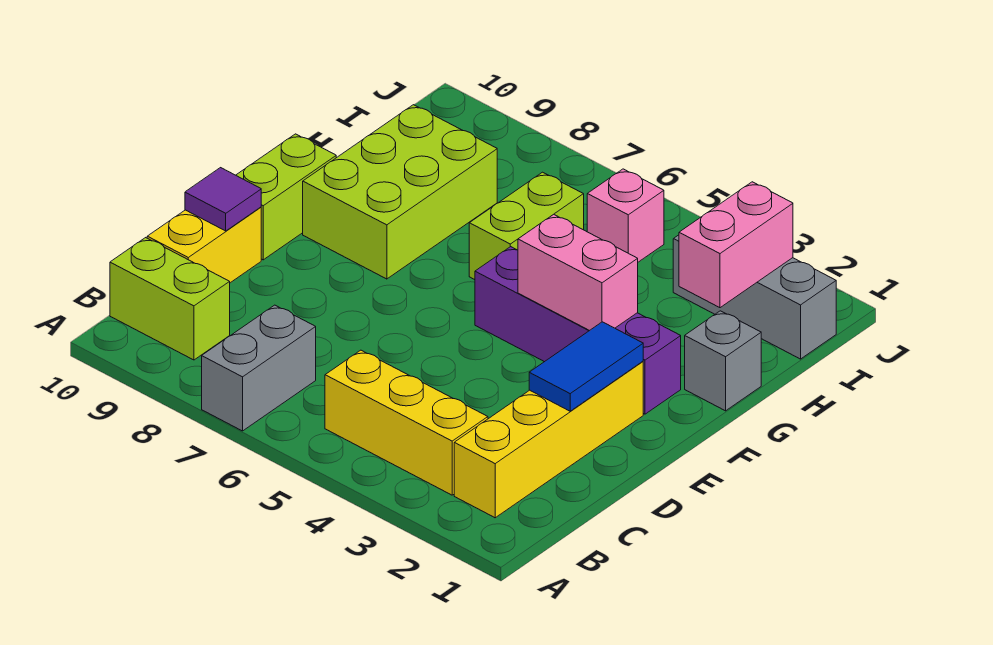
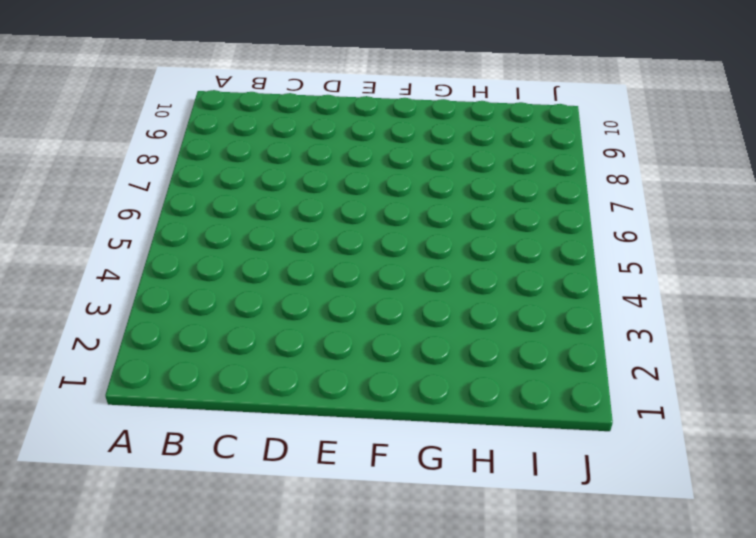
none -> grey brick A7:B7 level 1
none -> yellow brick B2:E2 level 1
none -> yellow brick B3:B5 level 1

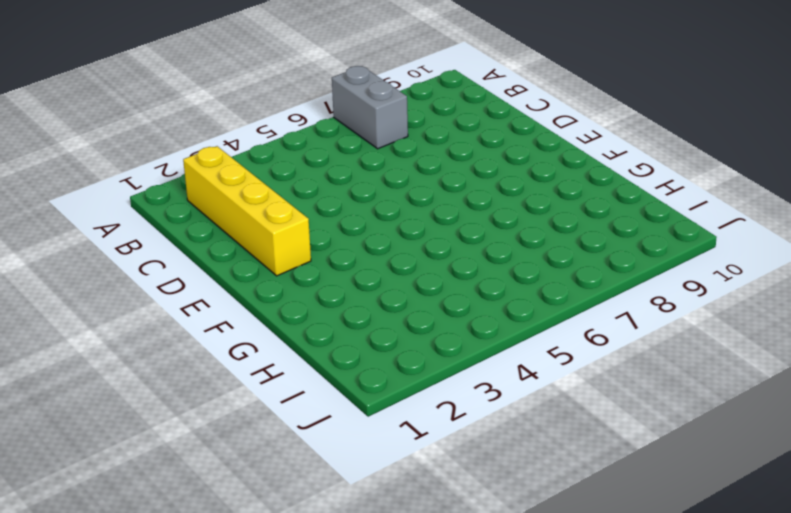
none -> yellow brick B3:B5 level 1
none -> lime brick B9:B10 level 1
none -> yellow brick C10:D10 level 1

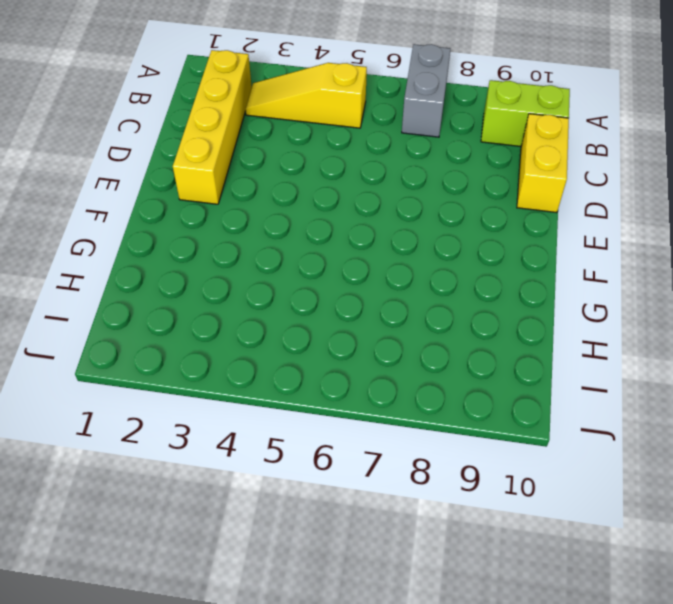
yellow slope B3:B5 level 1 top 5 -> yellow brick B3:B5 level 1
none -> lime brick E10:F10 level 1
none -> purple brick F2:F5 level 1
none -> lime brick F8:H9 level 1

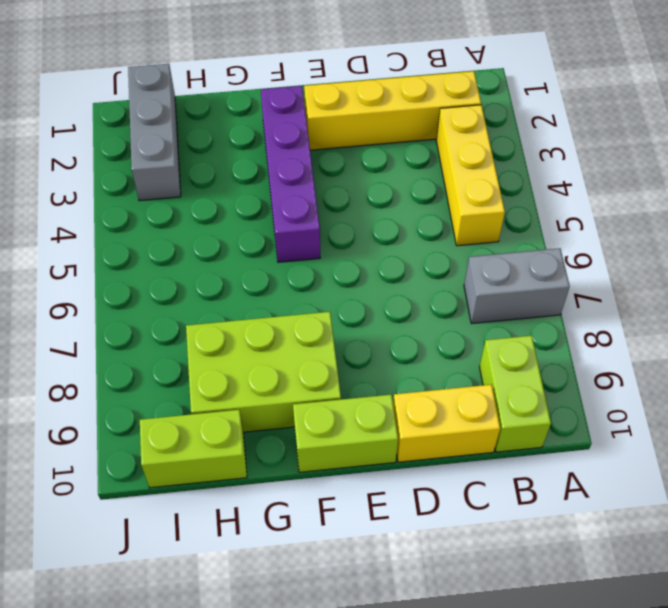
lime brick H10:I10 level 1 -> lime brick G6:H6 level 1
none -> grey brick G1 level 1
none -> pink brick I5 level 1
none -> blue tile D2:E2 level 2

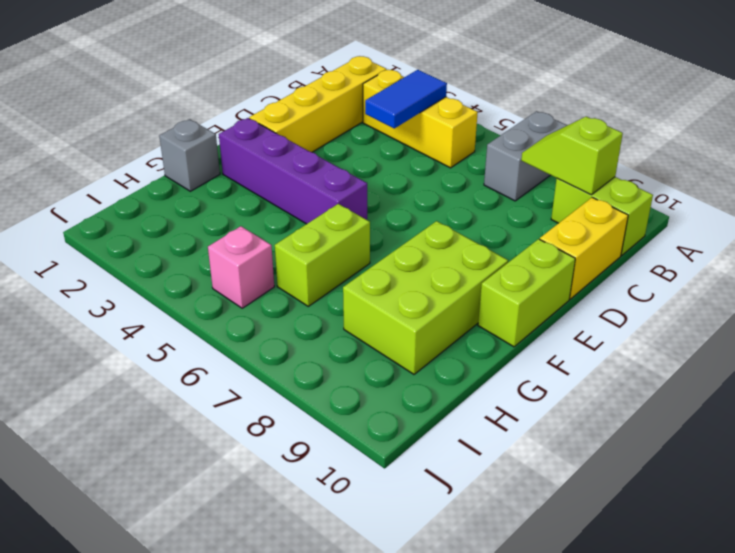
blue tile B4:C4 level 2 -> blue tile D2:E2 level 2
lime slope B8:B9 level 2 top 9 -> none
none -> grey brick I1:I3 level 1
none -> purple tile D10 level 2
none -> pink brick F3:F4 level 2

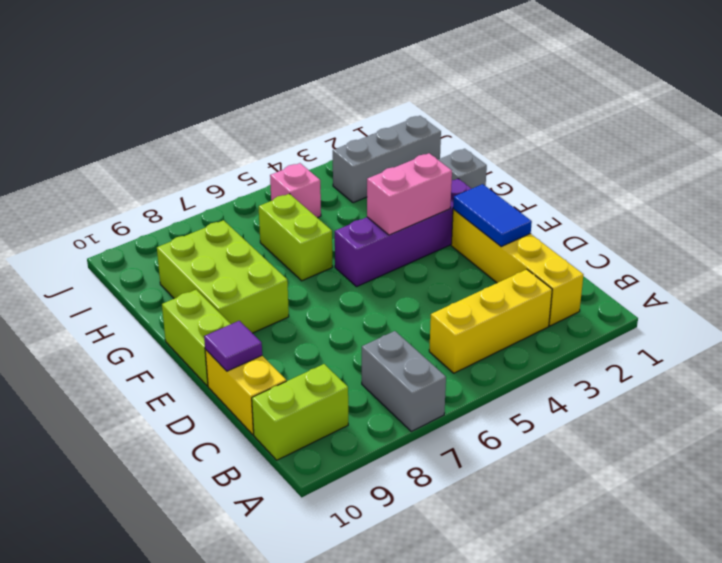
none -> pink brick H2:I2 level 2

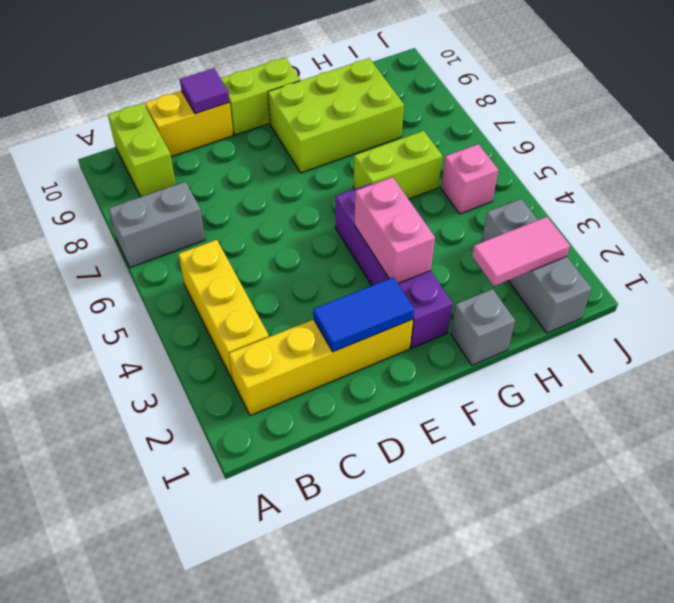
pink tile H2:I2 level 2 -> pink brick H2:I2 level 2

